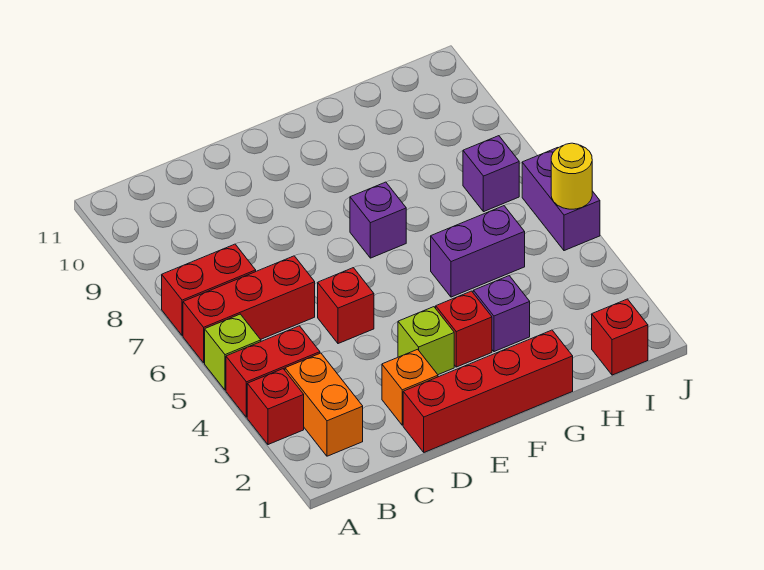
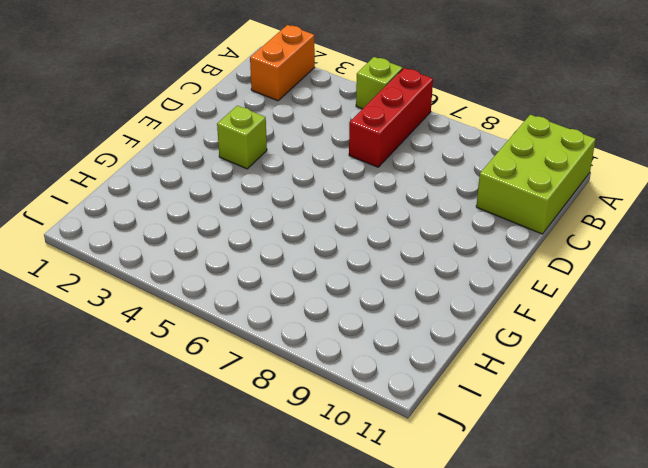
orange brick A2:B2 level 1 -> orange brick B2:B3 level 1
lime brick A10:C11 level 1 -> none
none -> red brick A3 level 1
none -> red brick A4:B4 level 1
none -> red brick A7:B7 level 1

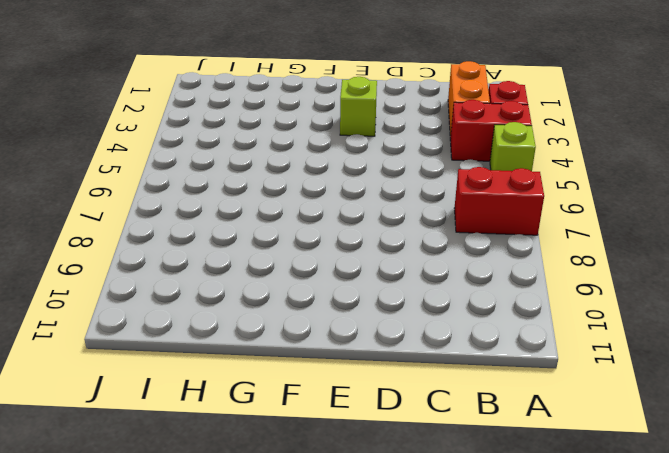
none -> red brick A6:C6 level 1
none -> red brick D1:G1 level 1
none -> orange brick D2 level 1

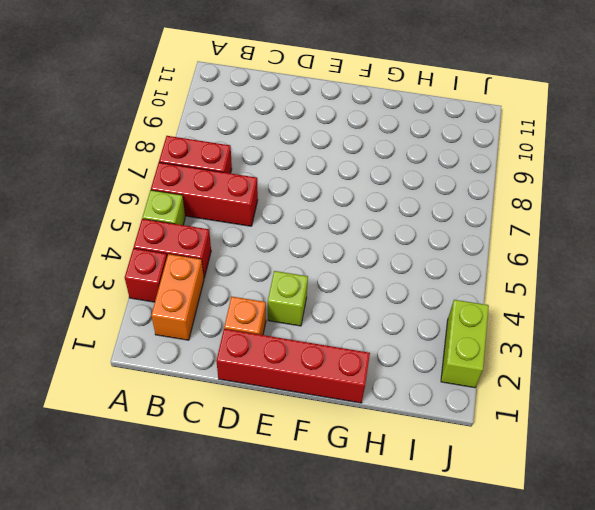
lime brick J2:J3 level 1 -> none
none -> red brick D5 level 1
none -> red brick F3 level 1
none -> purple brick F7 level 1

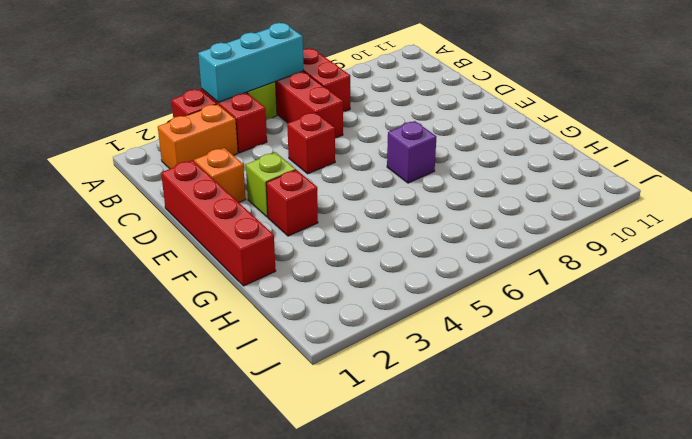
cyan brick A4:A6 level 2 -> none
none -> purple brick G3 level 1
none -> purple brick G5:H5 level 1
none -> red brick I1 level 1

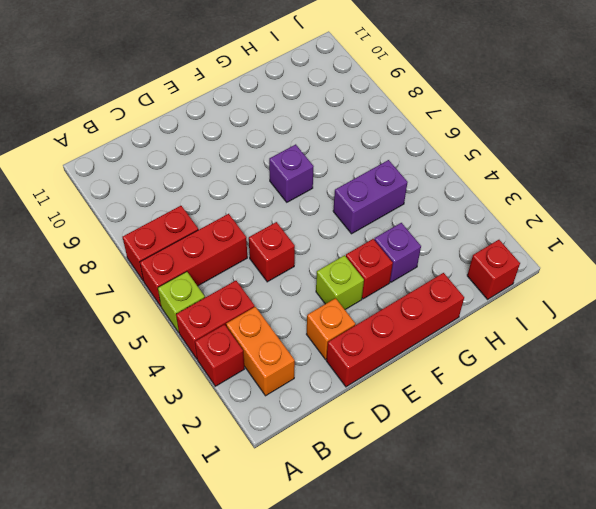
none -> purple brick I7 level 1
none -> purple brick J5:J6 level 1
none -> yellow round brick J5 level 2

